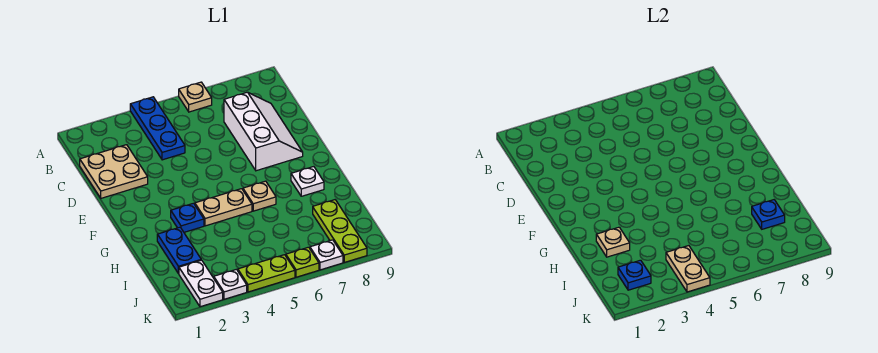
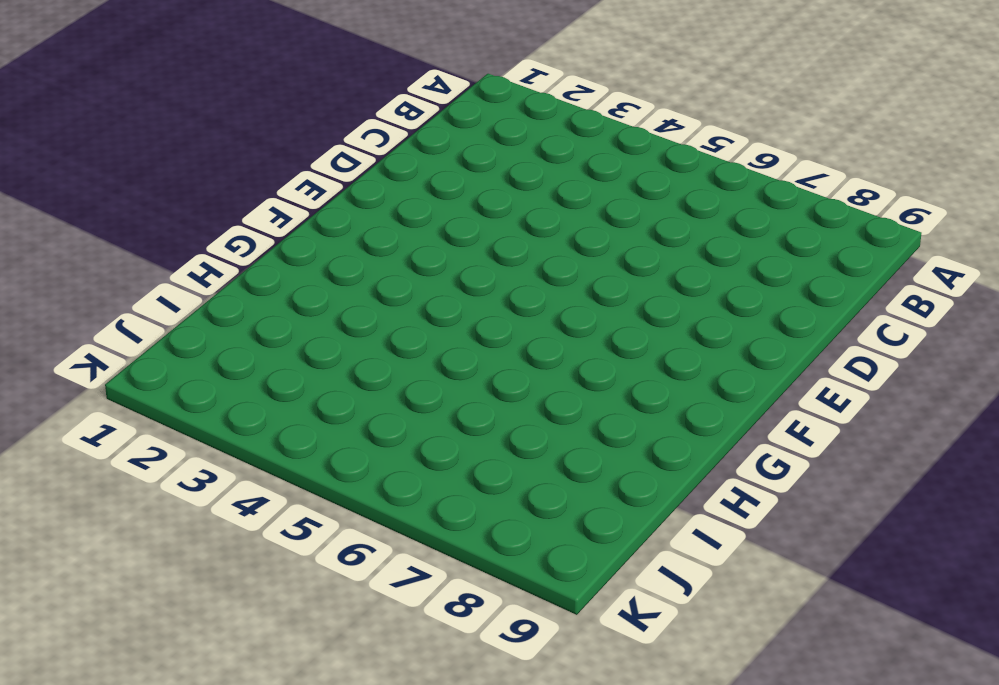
none -> blue plate A4:C4 level 1
none -> tan plate A6 level 1
none -> tan plate C1:D2 level 1

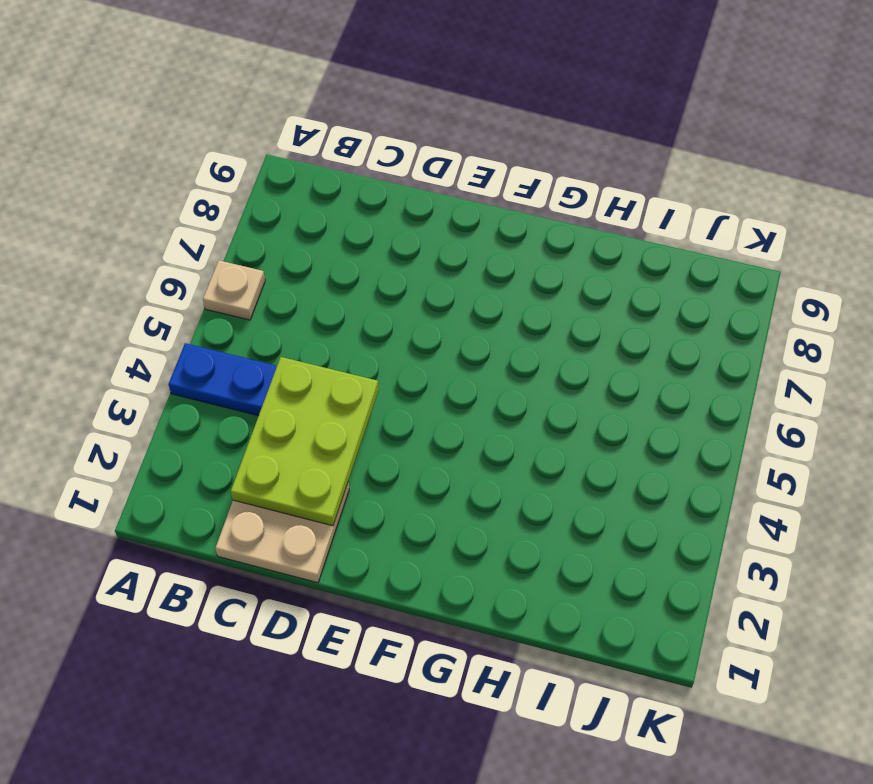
lime plate C2:D4 level 2 -> none
none -> white slope C7:E8 level 1 top 7
none -> blue plate G3 level 1
none -> tan plate G4:G5 level 1

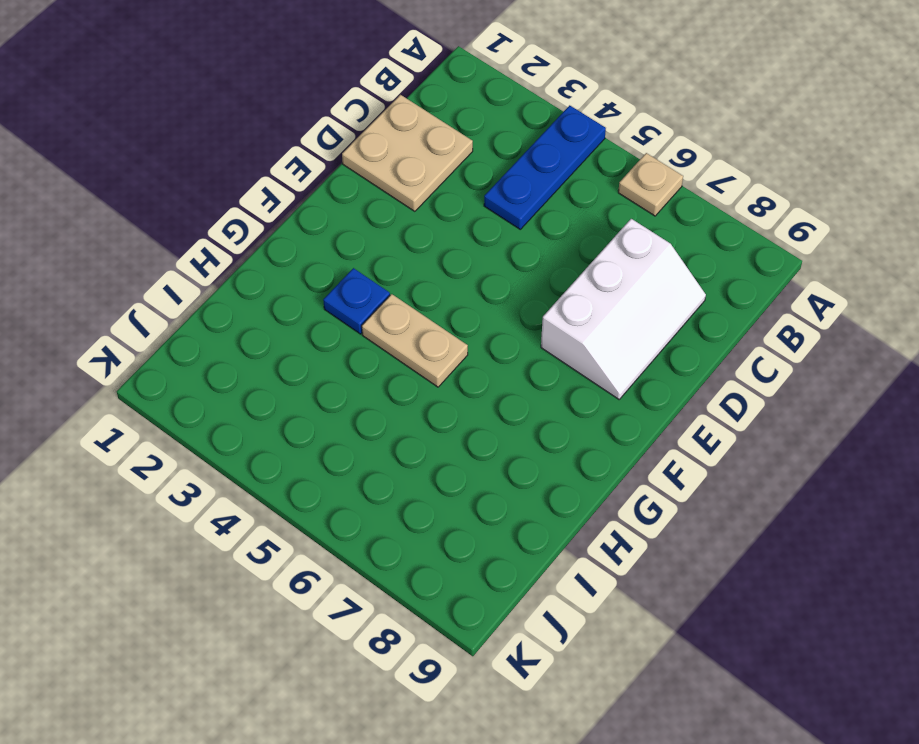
none -> tan plate G6 level 1
none -> white plate G8 level 1
none -> blue plate H2:I2 level 1

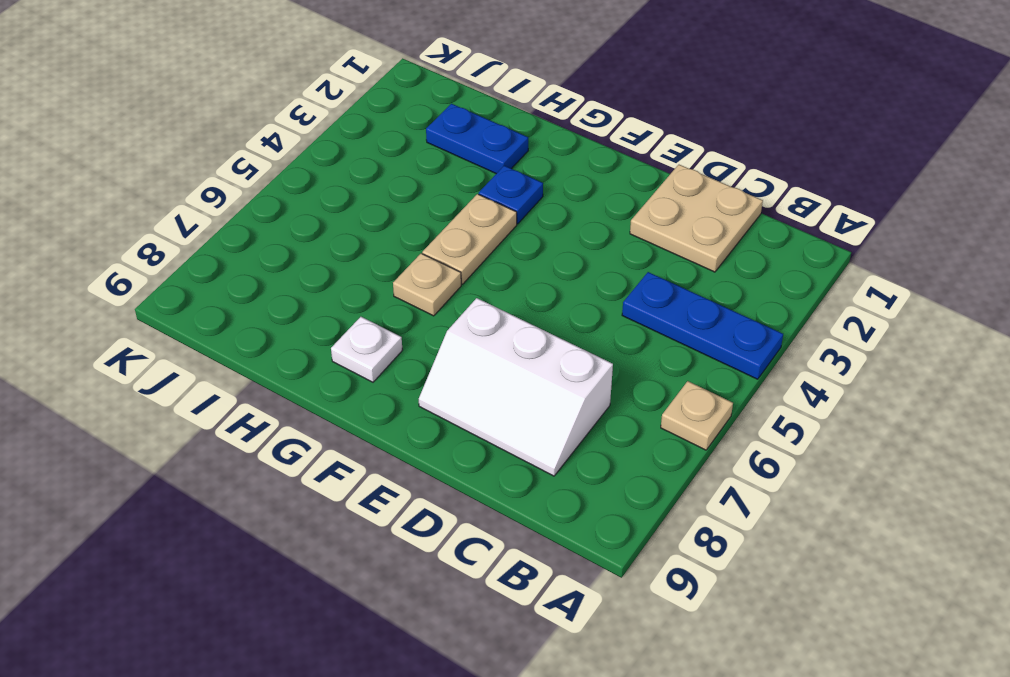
none -> lime plate I8:K8 level 1
none -> white plate J2:K2 level 1
none -> white plate K3 level 1

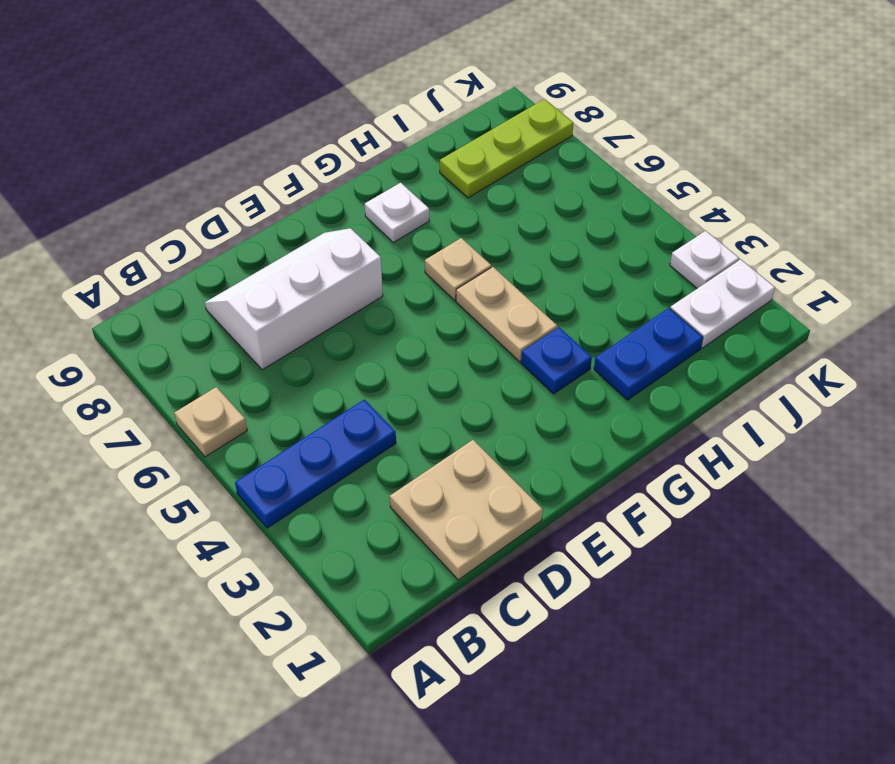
none -> lime plate K4:K5 level 1
none -> lime plate K6 level 1
none -> white plate K7 level 1

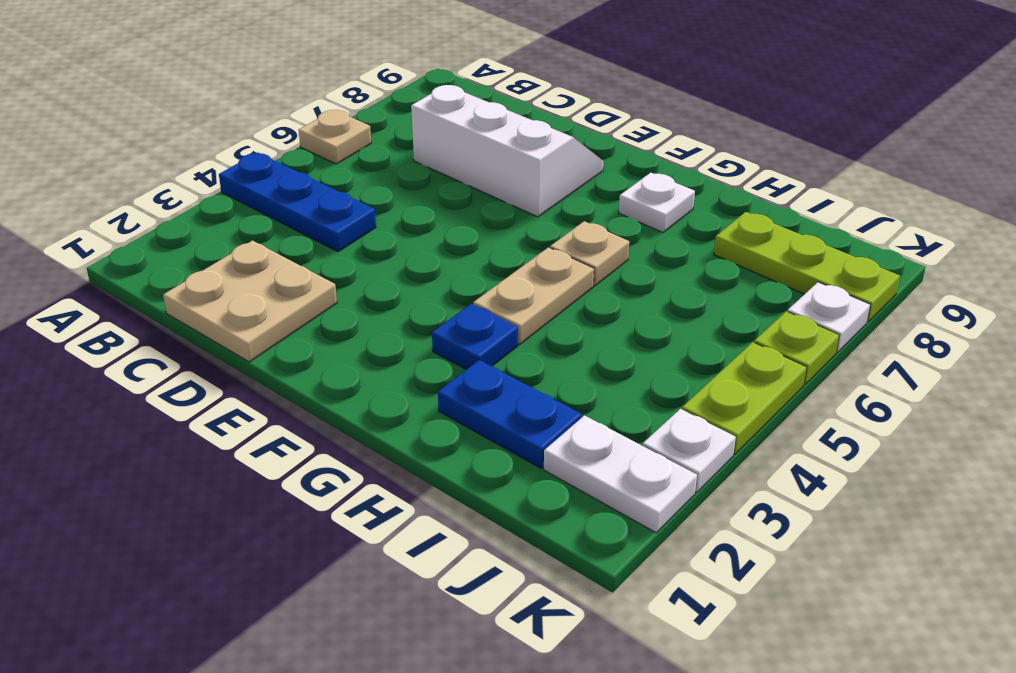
none -> tan plate H2 level 2
none -> blue plate I8 level 2
none -> blue plate J2 level 2

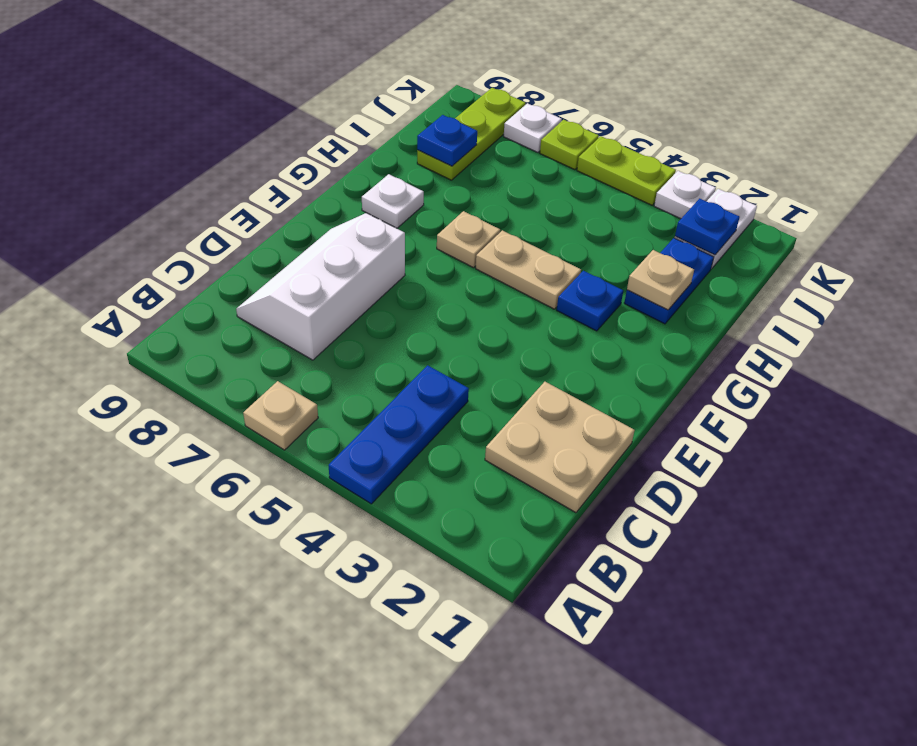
none -> tan plate J4:K4 level 2

